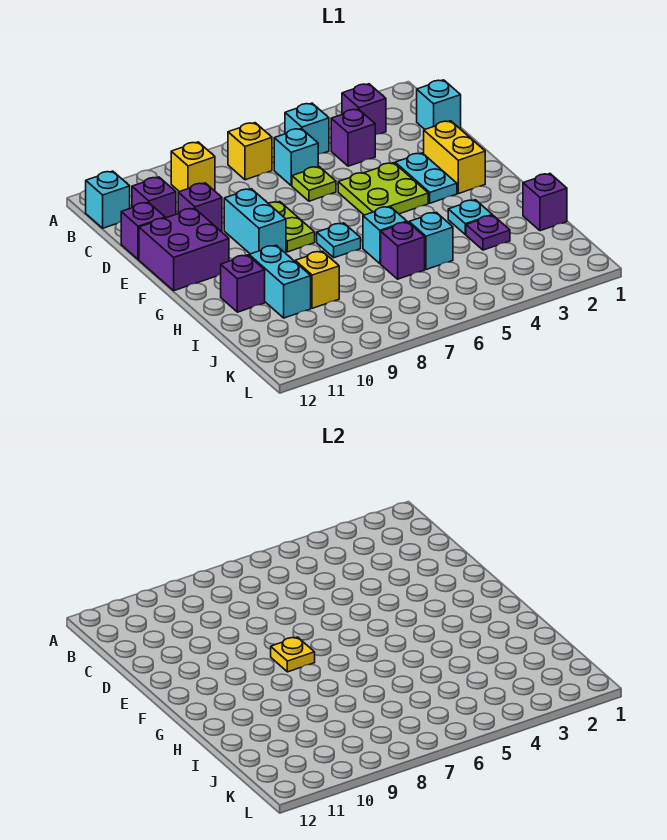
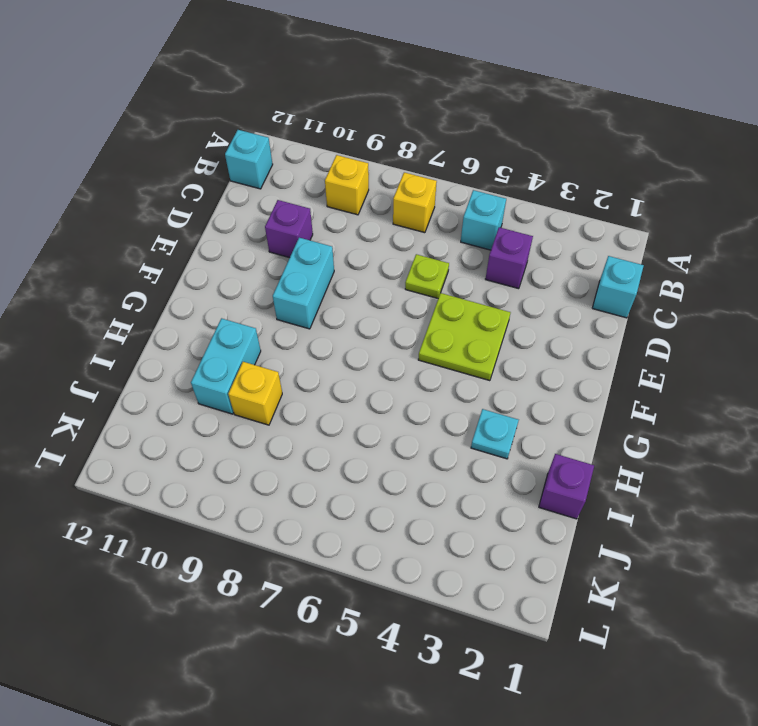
none -> purple brick B3 level 1
none -> cyan brick C6 level 1
none -> purple brick C11 level 1

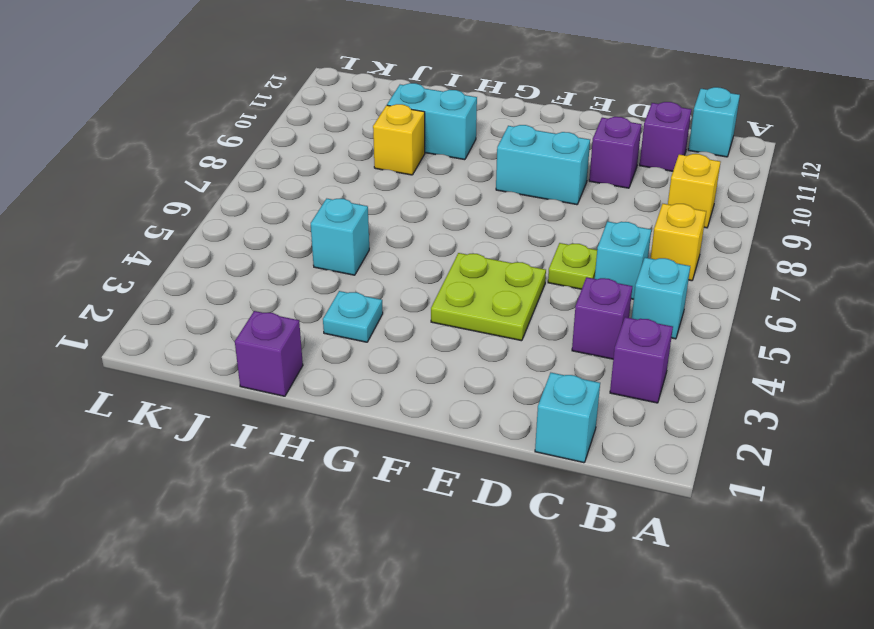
none -> purple brick D12 level 1
none -> yellow brick E2:F2 level 1
none -> cyan plate E3:F3 level 1

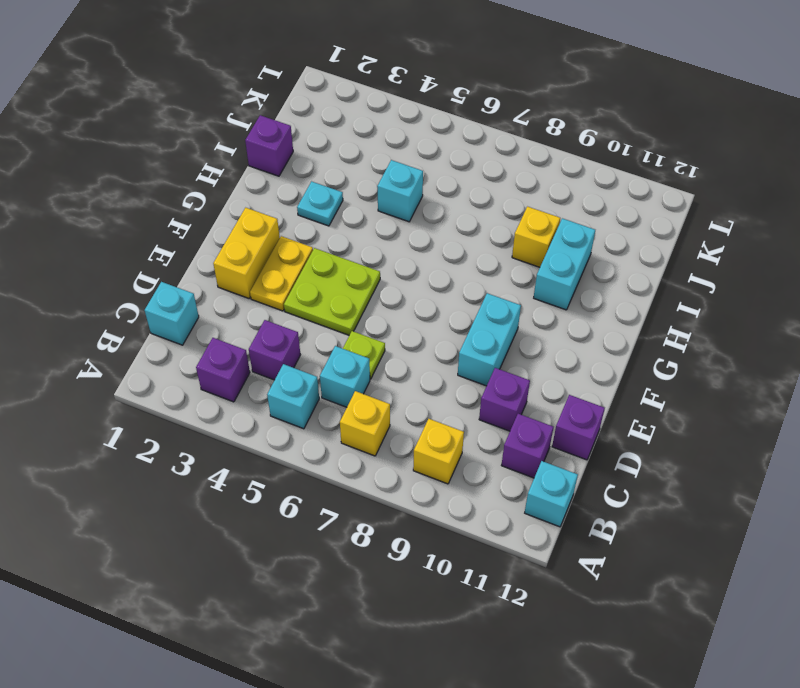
yellow plate E3:F3 level 1 -> cyan plate E3:F3 level 1
none -> lime plate E8:F8 level 1
none -> purple brick E11:F12 level 1
none -> cyan plate G7 level 1

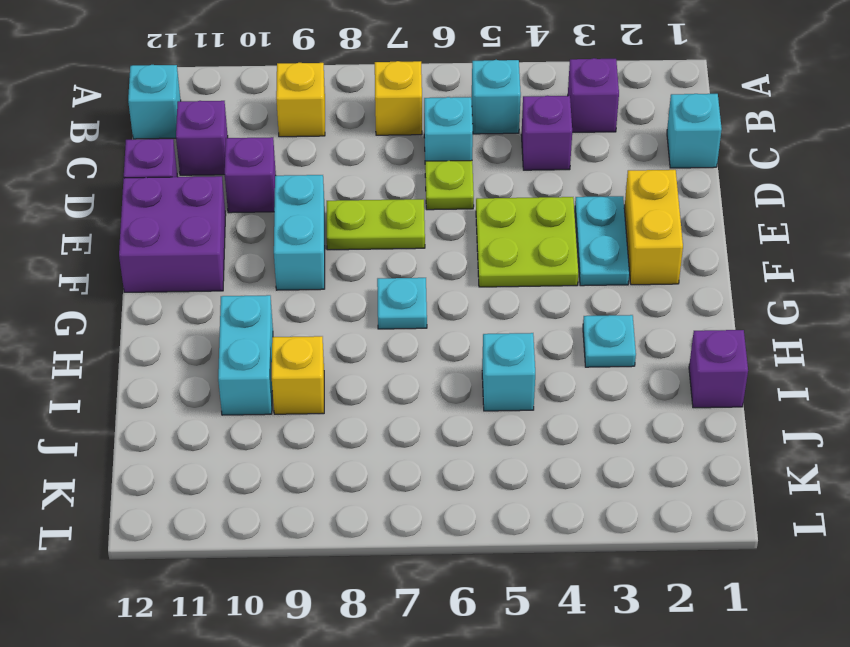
lime plate E7:E8 level 1 -> lime plate E8:F8 level 1
none -> cyan brick H6 level 1
none -> purple brick H11 level 1
none -> purple plate I3 level 1

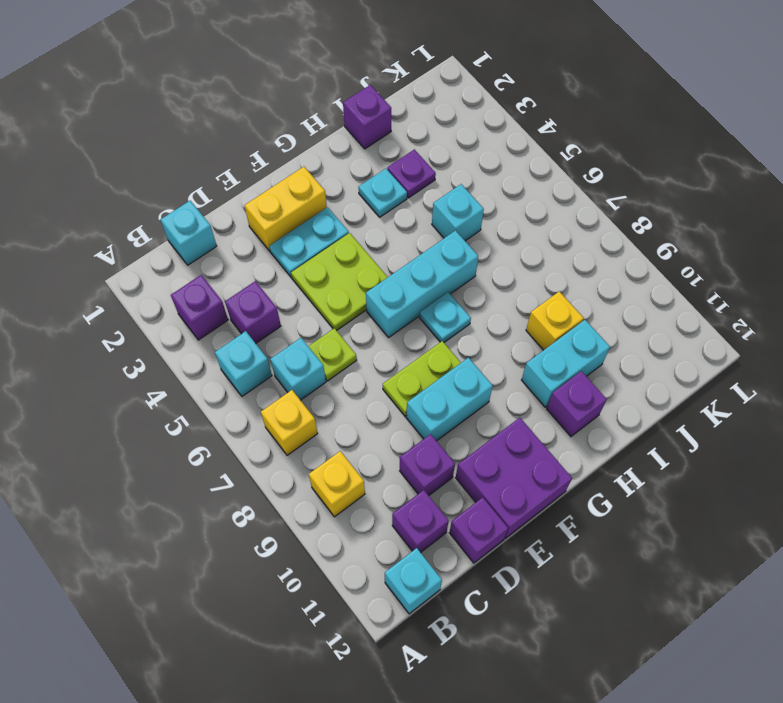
cyan brick F6:H6 level 1 -> cyan brick H6 level 1
none -> purple brick I6 level 1
none -> yellow plate F8 level 2

